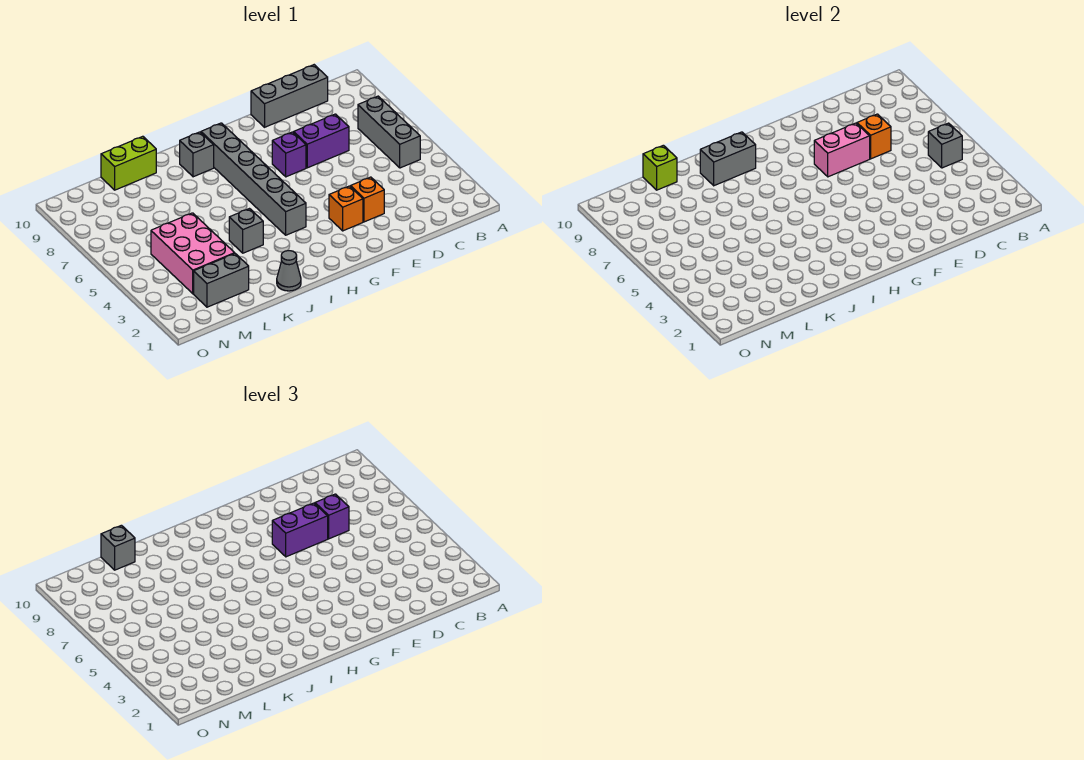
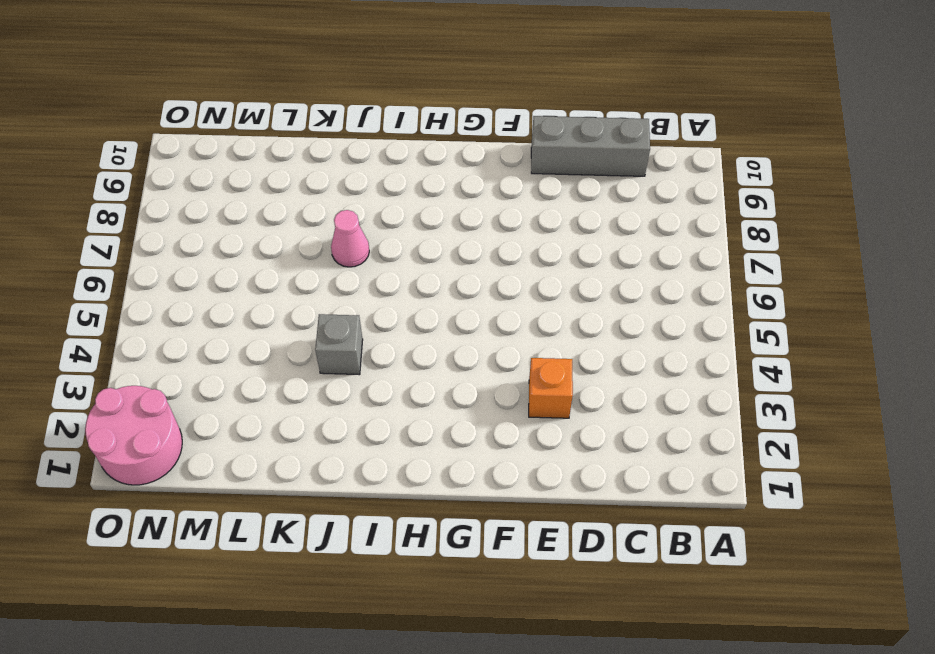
pink cone J7 level 1 -> none
pink round brick N1:O2 level 1 -> none
none -> grey brick B5:B7 level 1
none -> purple brick D7:E7 level 1
none -> orange brick F3 level 1

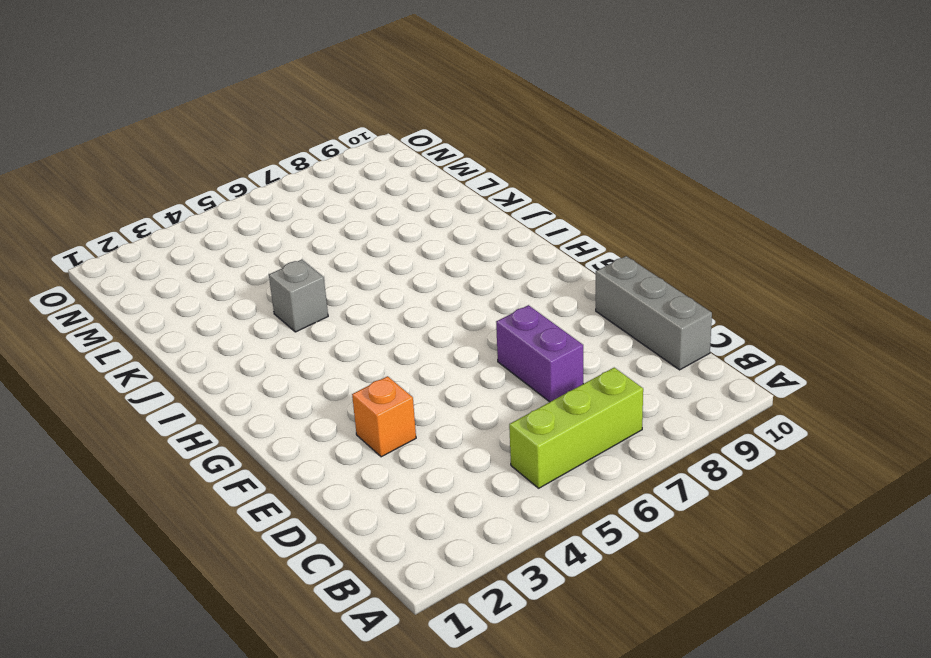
lime brick B5:B7 level 1 -> grey brick B5:B7 level 1
none -> orange brick F3 level 1
none -> purple brick F7 level 1
none -> grey brick H4:H9 level 1

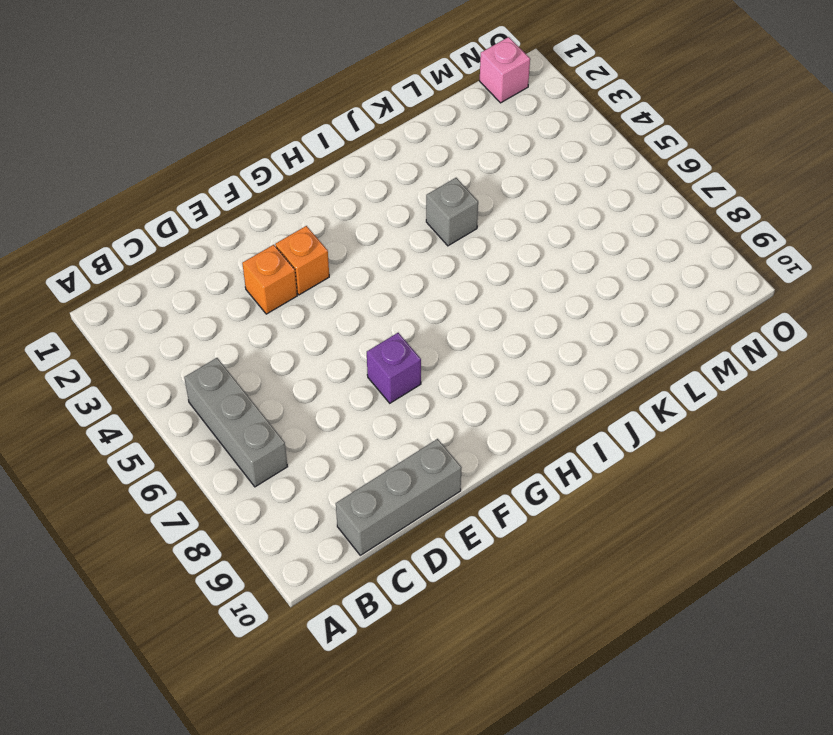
pink brick N1 level 1 -> none
none -> purple brick D7:E7 level 1
none -> grey brick H4:H9 level 1
none -> grey brick I9 level 1

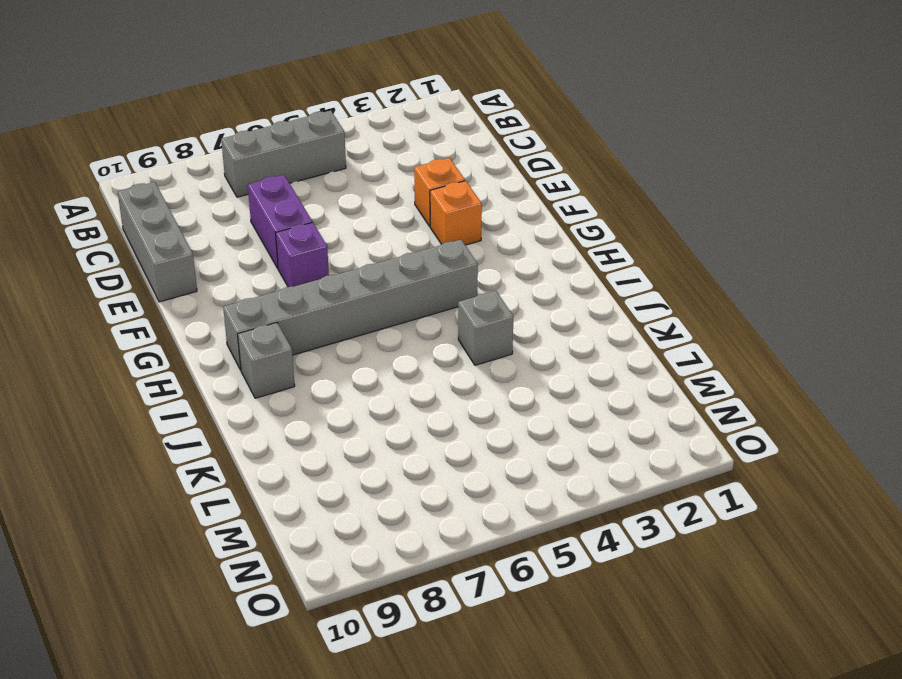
none -> grey cone J1 level 1
none -> lime brick K10:L10 level 1
none -> grey brick L2:M2 level 1

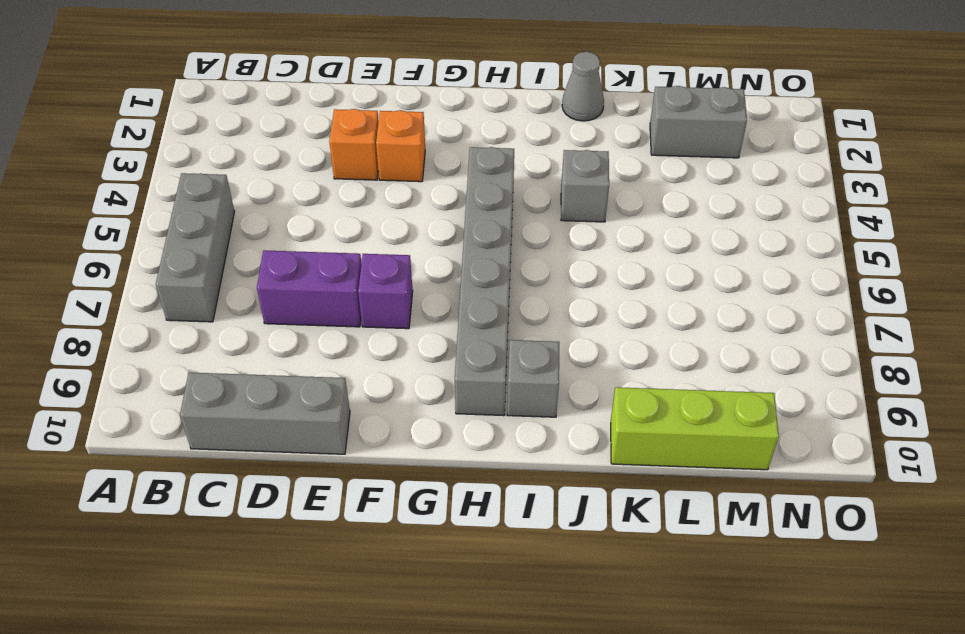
lime brick K10:M10 level 1 -> lime brick K10:L10 level 1
none -> pink brick L3:M5 level 1
none -> grey brick B5 level 2
none -> orange brick D7 level 2

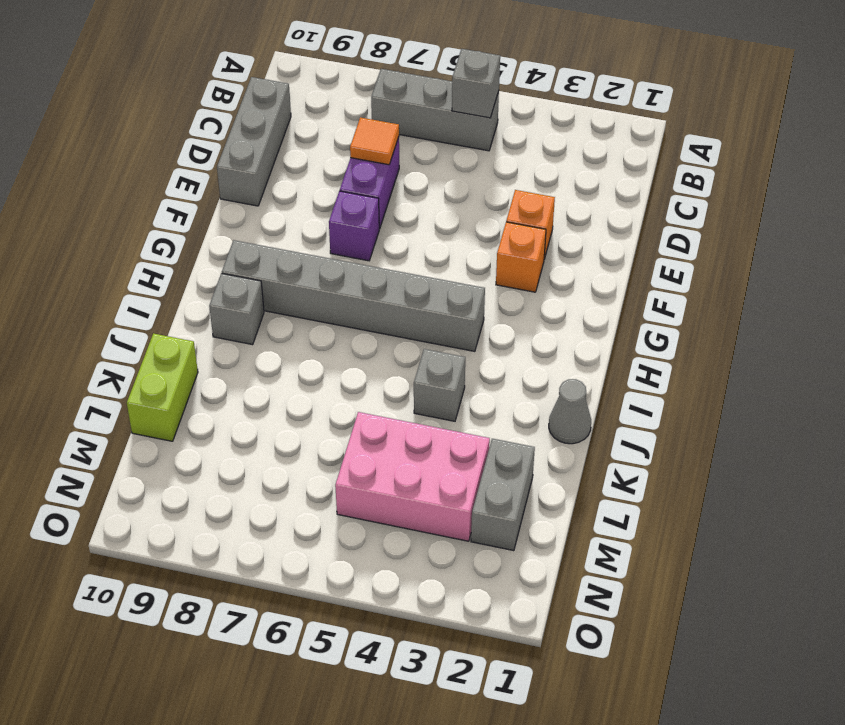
orange tile D7 level 2 -> orange brick D7 level 2
none -> pink brick E7:F7 level 2
none -> grey brick I9:J9 level 2
none -> lime brick L10 level 2

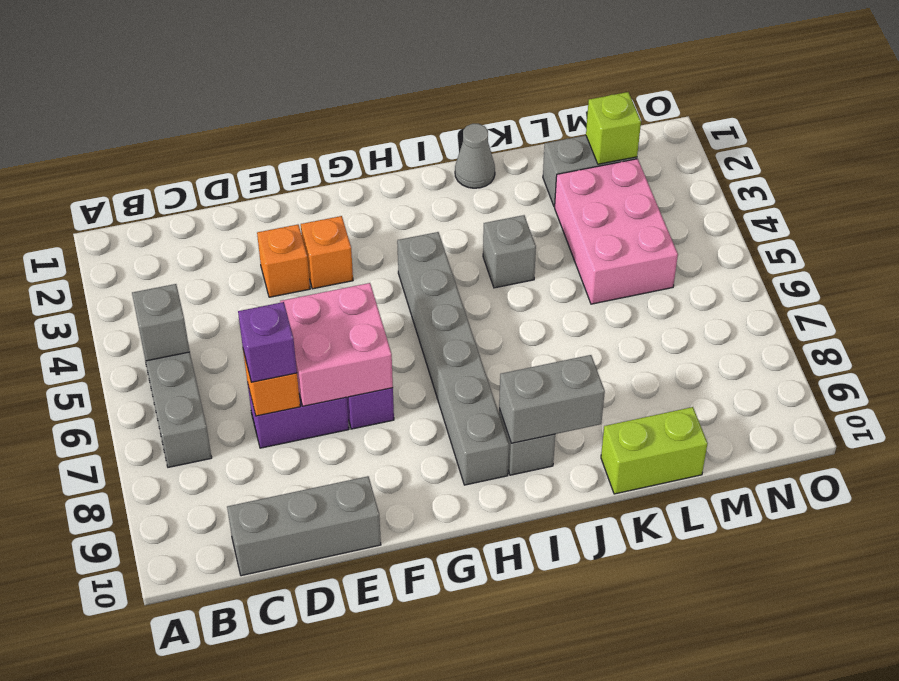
pink brick E6:F7 level 2 -> pink brick E7:F7 level 2
lime brick M2 level 2 -> lime brick L10 level 2
none -> purple brick E7:F7 level 3
none -> grey brick L10 level 3

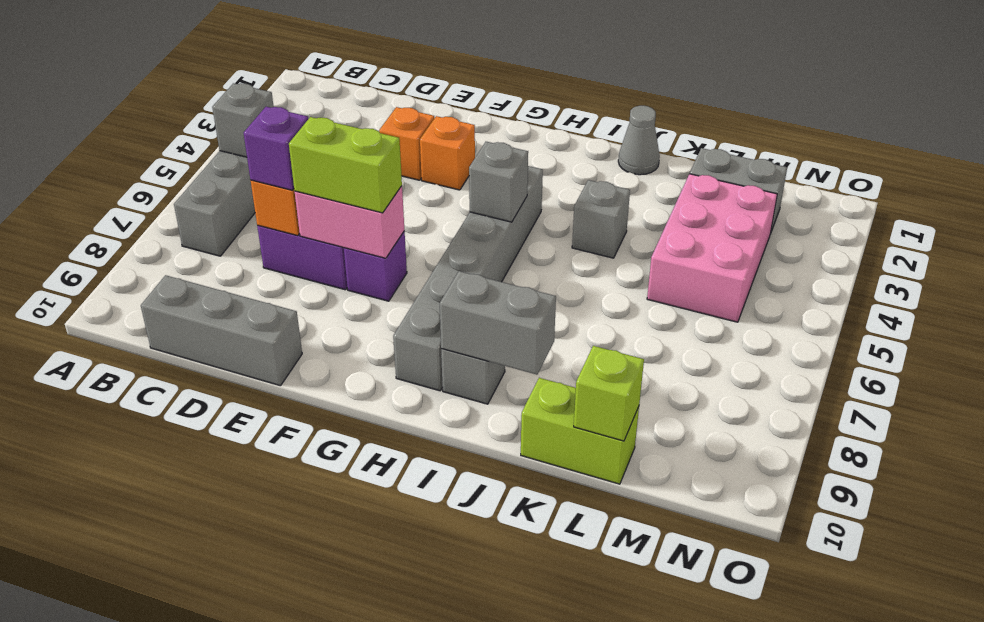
lime brick E7:F7 level 3 -> purple brick E7:F7 level 3
grey brick H5 level 2 -> grey brick L10 level 3

